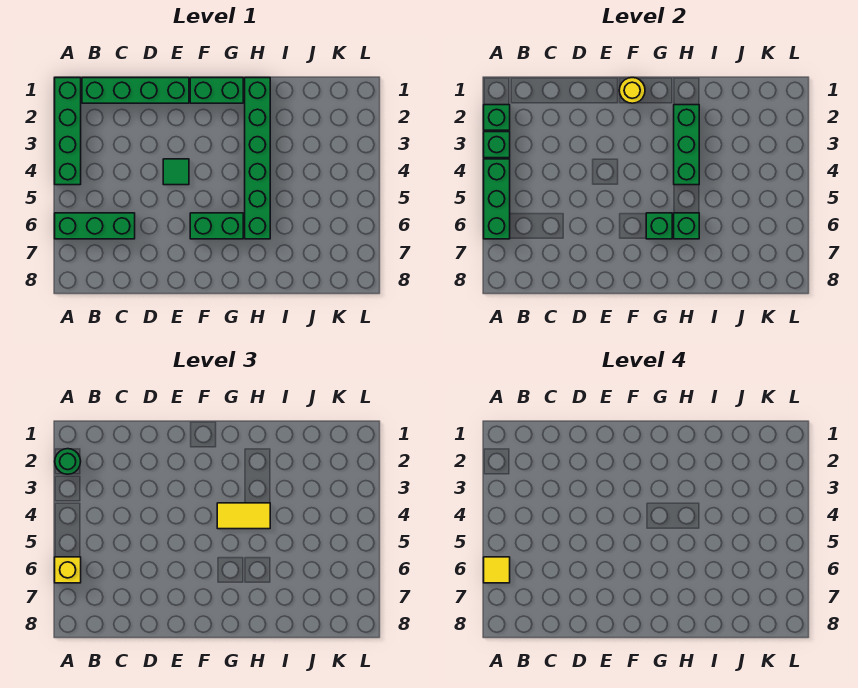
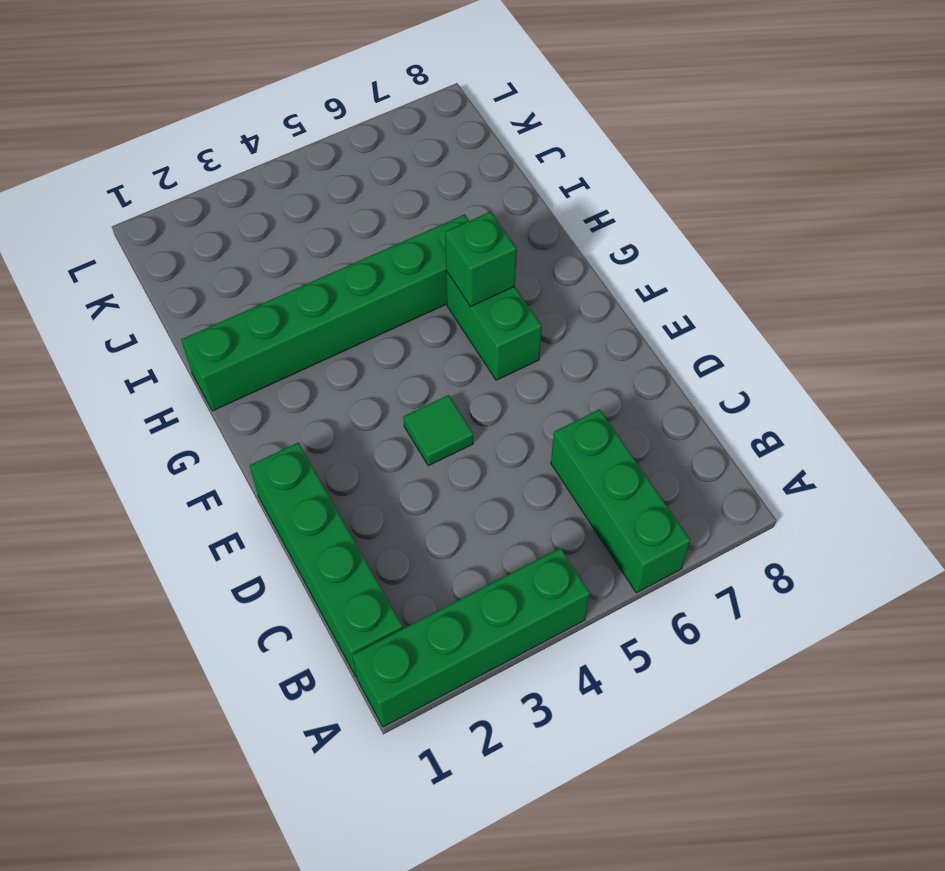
none -> green brick F1:G1 level 1
none -> green brick A2 level 2
none -> green brick A3 level 2

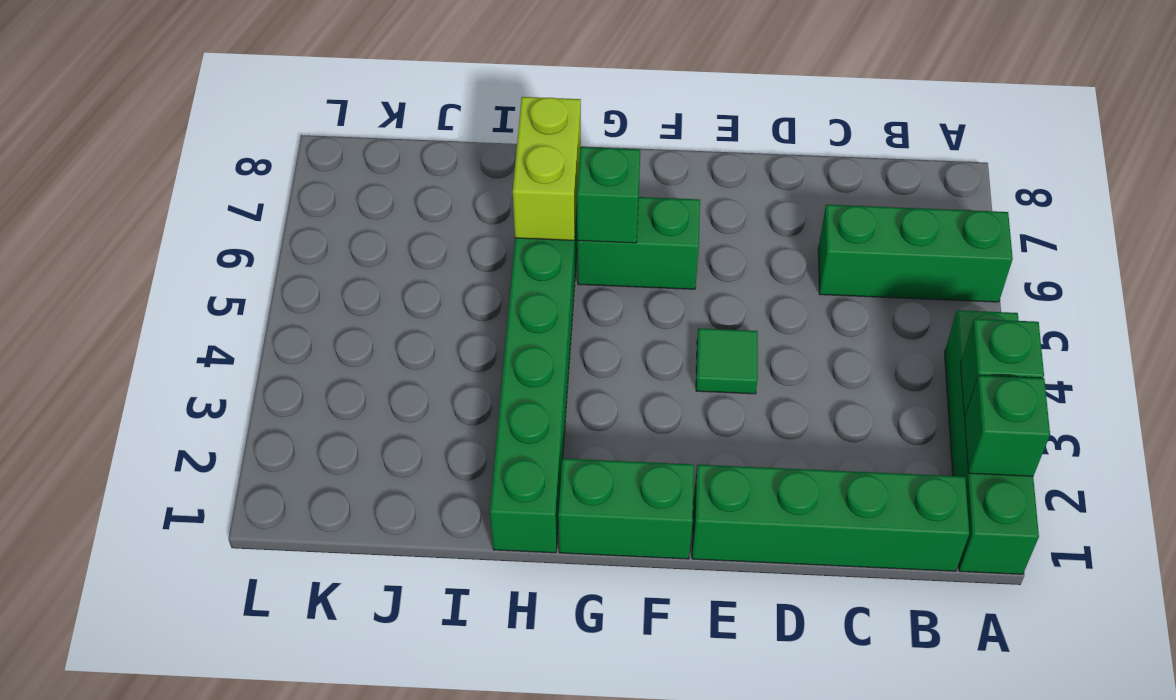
lime brick H6:H7 level 2 -> green brick H6 level 2
none -> green brick A4:A6 level 2
none -> yellow round brick F1 level 2
none -> green brick H2:H4 level 2

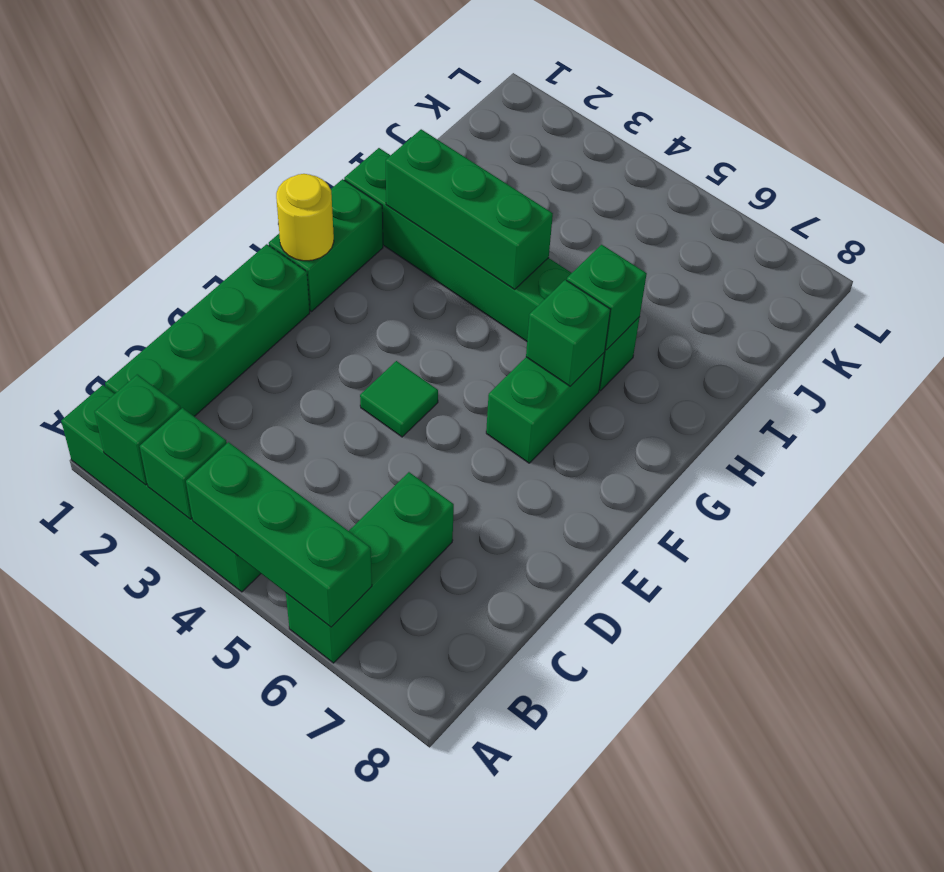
none -> green round brick A2 level 3
none -> yellow brick A6 level 3
none -> yellow tile G4:H4 level 3

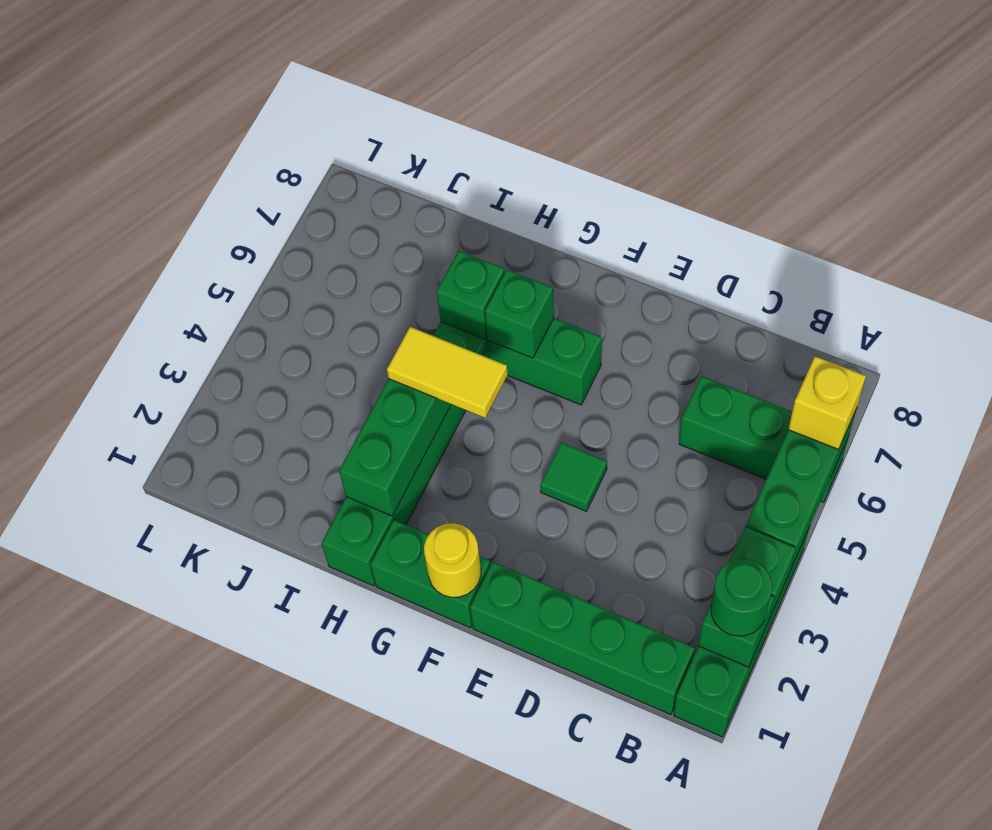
none -> yellow tile A6 level 4

